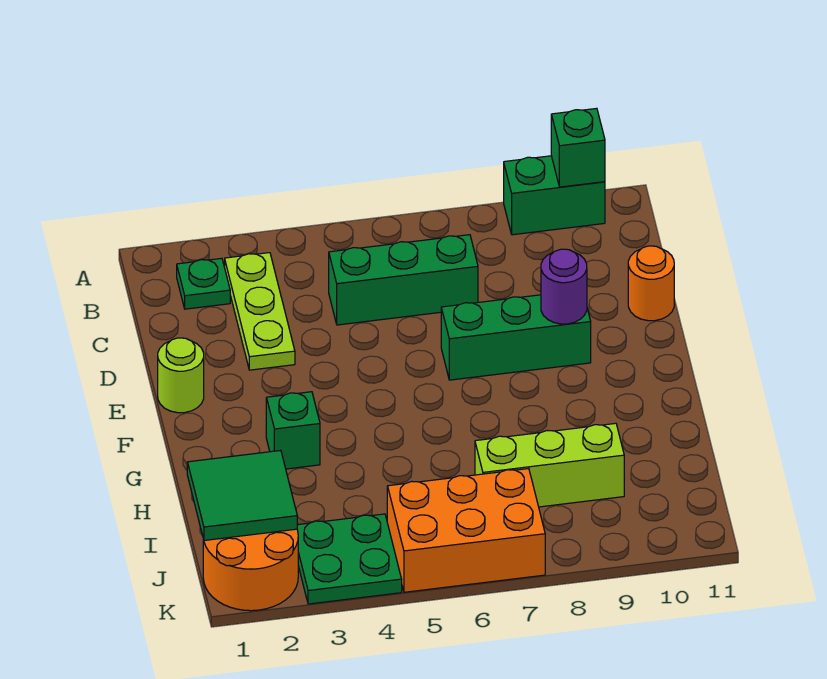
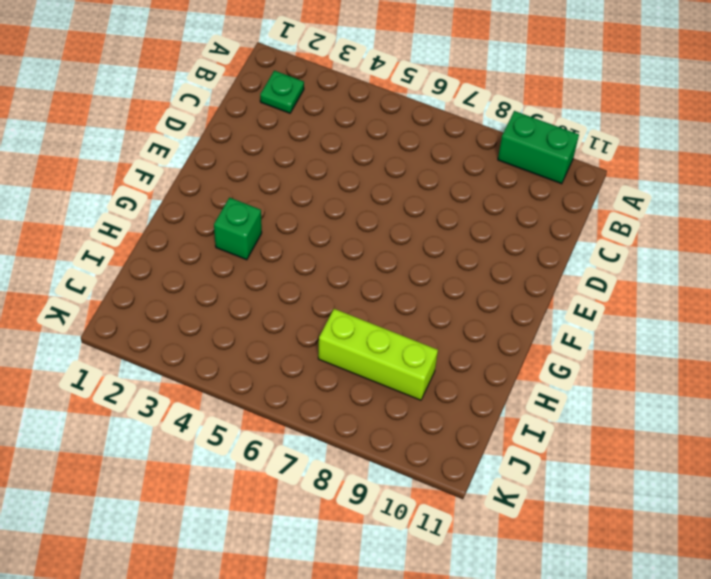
none -> lime plate B3:D3 level 1
none -> green brick C5:C7 level 1
none -> orange round brick D11 level 1

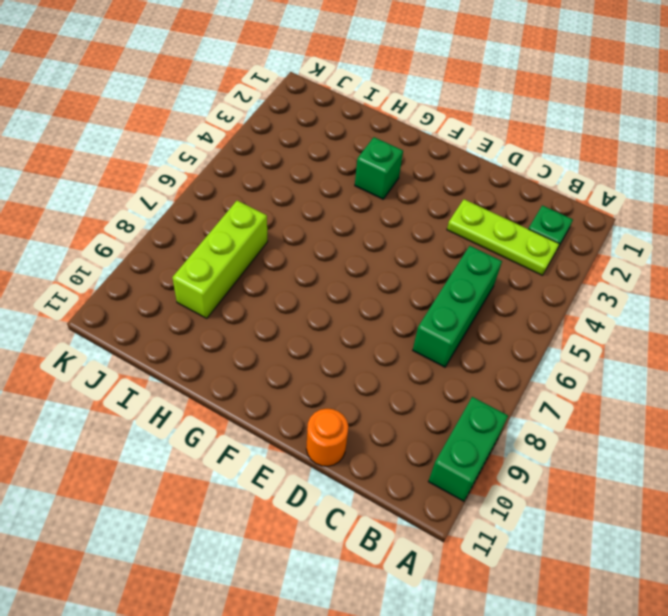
none -> lime round brick E1 level 1
none -> green brick E7:E9 level 1
none -> orange round brick J1:K2 level 1

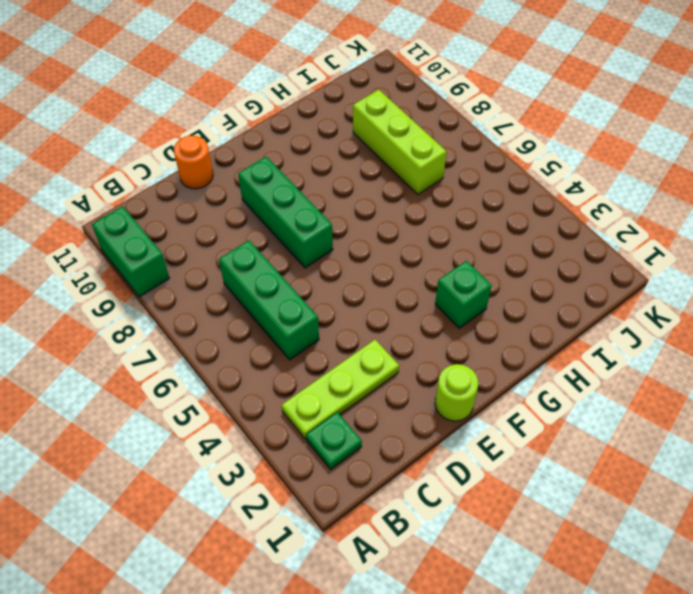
none -> orange round brick J1:K2 level 1
none -> green plate J3:K4 level 1
none -> orange brick J5:K7 level 1

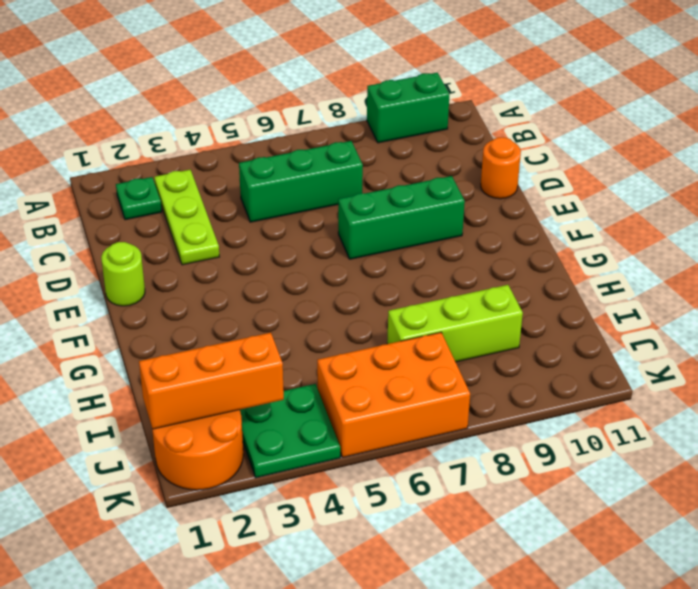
orange brick J1:J3 level 2 -> green tile I1:J2 level 2
none -> green brick G3 level 1
none -> green brick A10 level 2
none -> purple round brick E9 level 2

